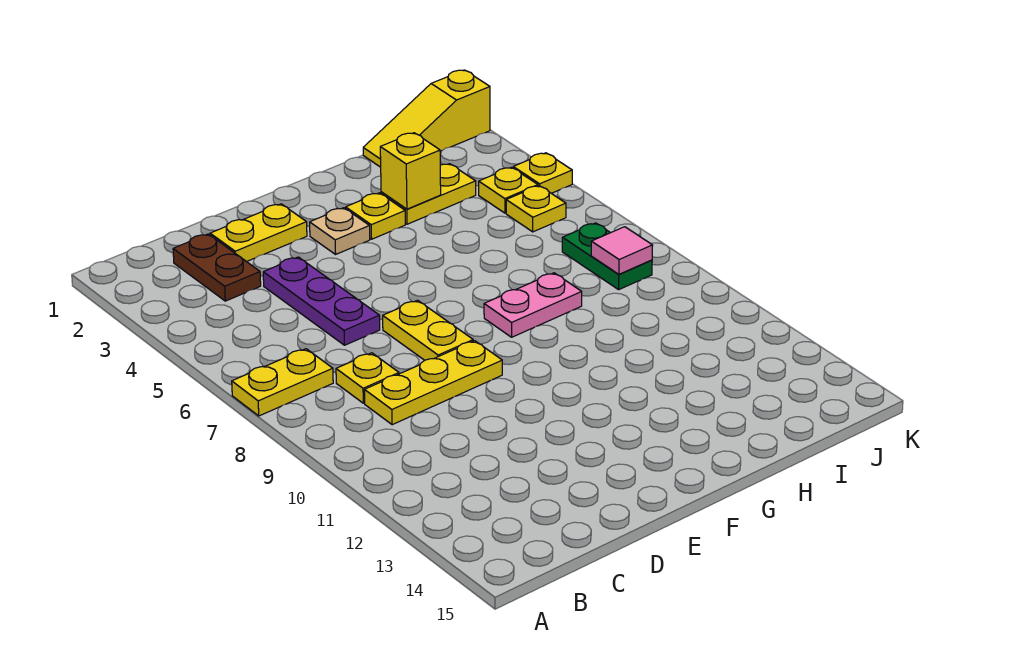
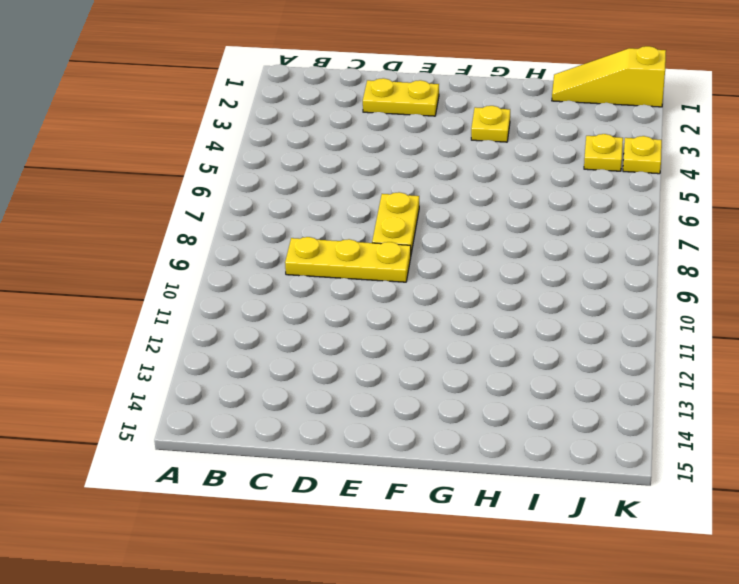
none -> yellow plate A7:B7 level 1
none -> brown plate C2:C3 level 1
none -> yellow plate C8 level 1

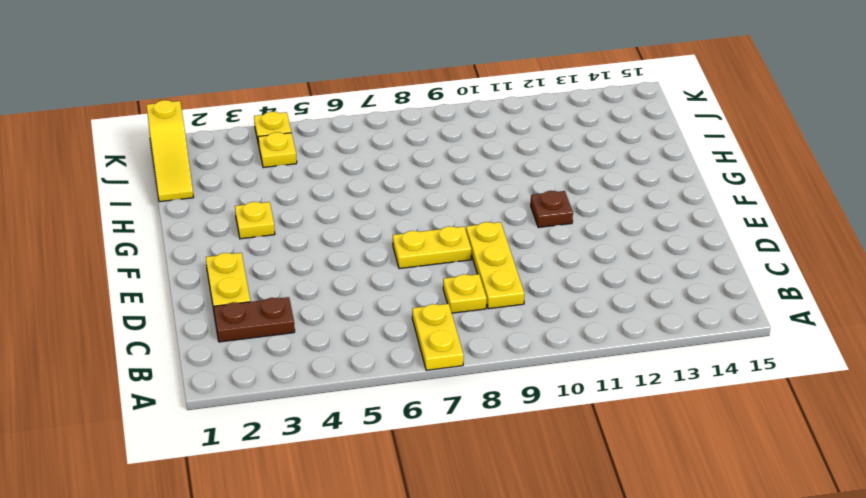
brown plate F11 level 1 -> none
none -> purple plate D4:D6 level 1
none -> tan plate F3 level 1
none -> pink plate G8:H8 level 1

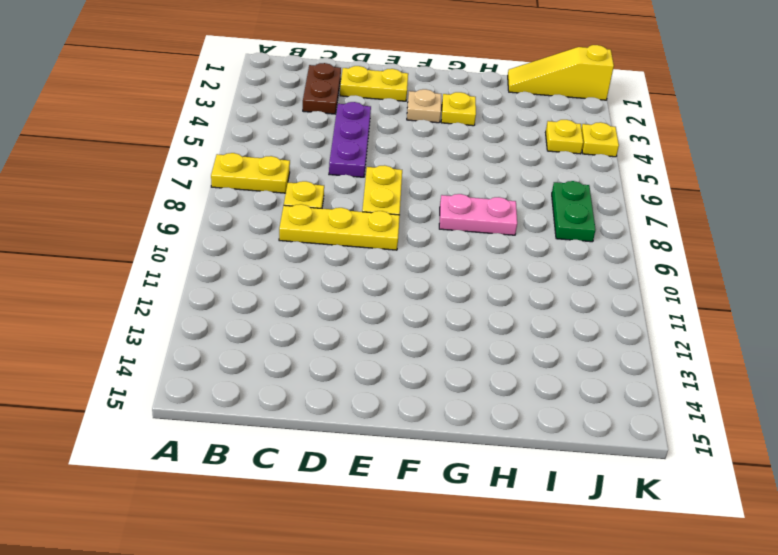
none -> yellow plate H3:I3 level 1
none -> yellow plate J5 level 1
none -> yellow brick H3 level 2

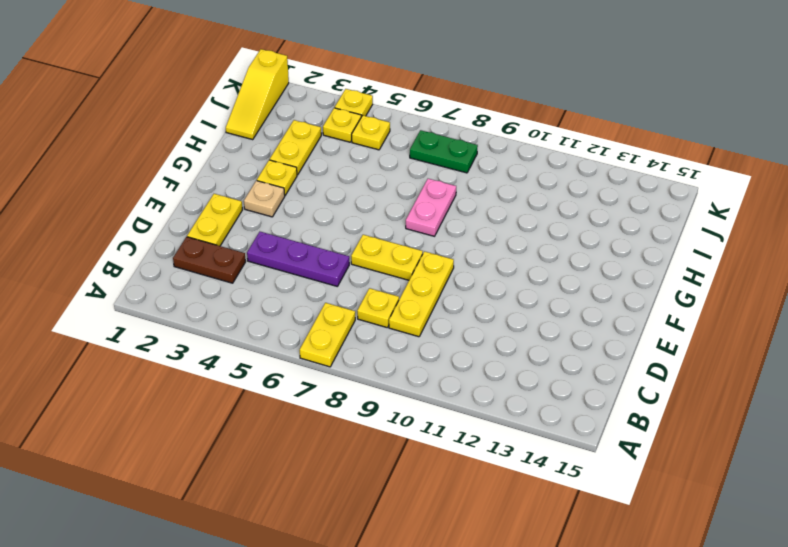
none -> yellow brick H3 level 2
none -> pink tile J8 level 2

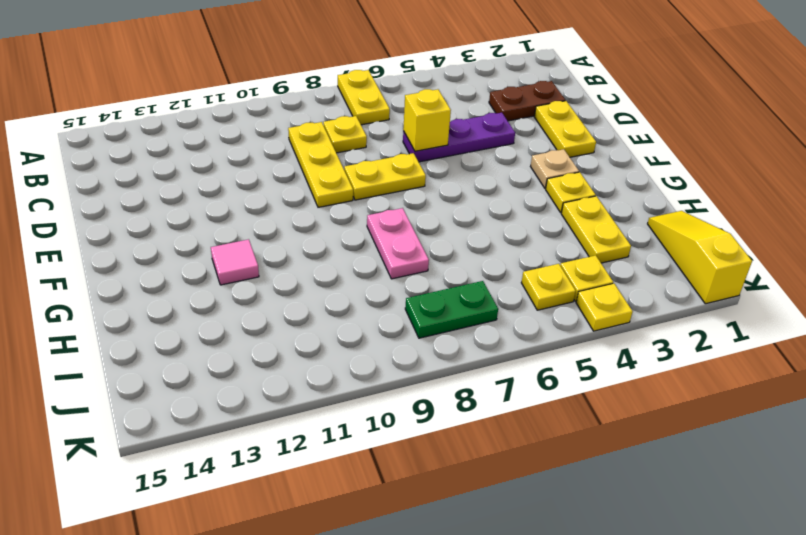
yellow brick D6 level 2 -> yellow brick H3 level 2
pink tile G12 level 1 -> pink tile J8 level 2

